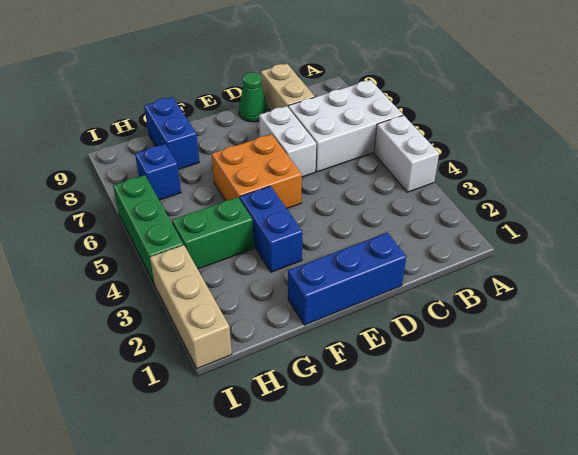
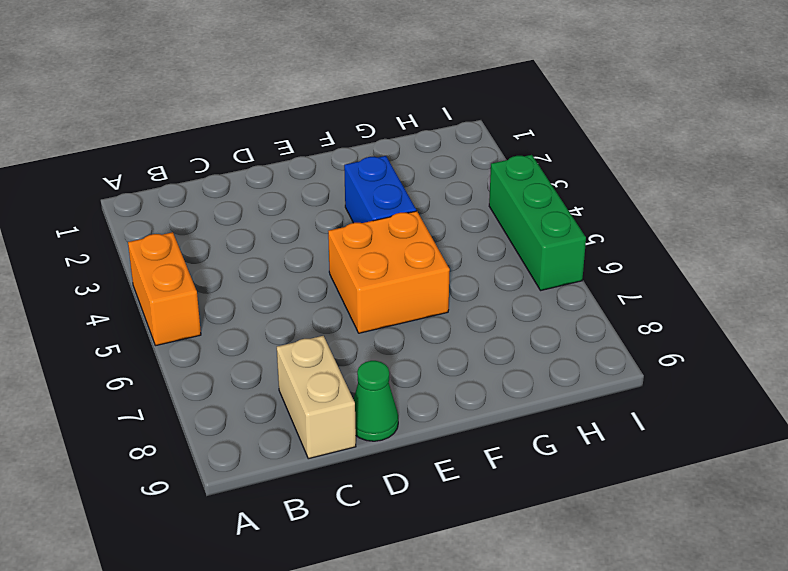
orange brick A4:A5 level 1 -> white brick A4:A5 level 1
none -> white brick A6:C7 level 1
none -> blue brick D1:F1 level 1
none -> white brick D6:D7 level 1

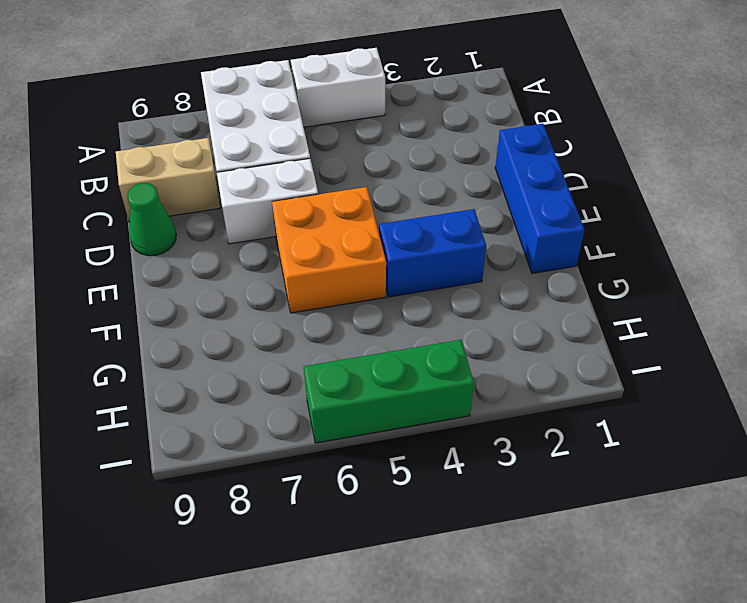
none -> green brick G4:H4 level 1
none -> blue brick G8:G9 level 1
none -> blue brick H7 level 1

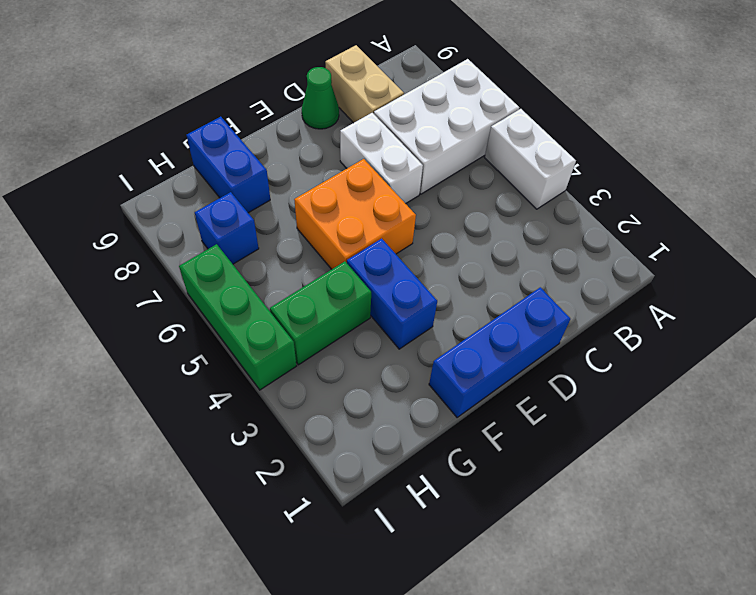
none -> tan brick I1:I3 level 1

